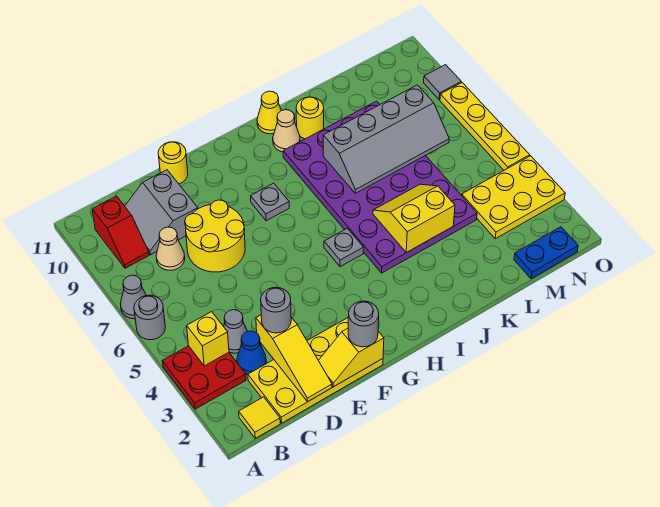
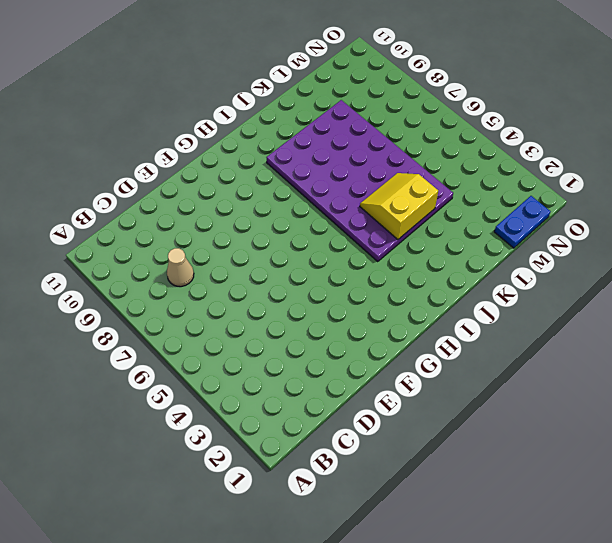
none -> red plate A3:B4 level 1
none -> grey round brick A6 level 1
none -> grey cone A7 level 1

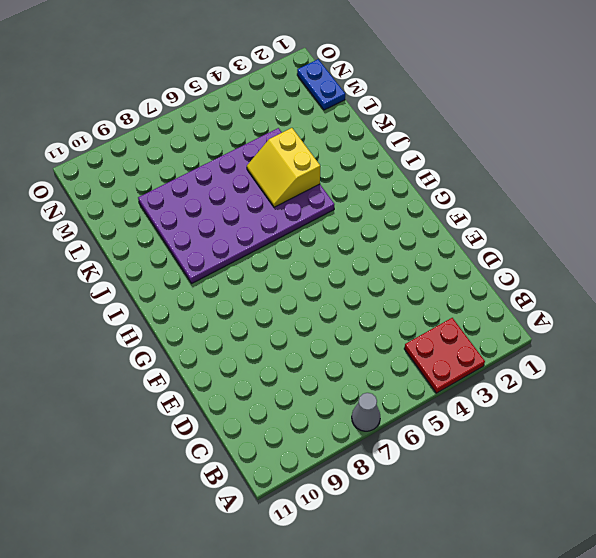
none -> grey round brick A6 level 1
none -> yellow tile B1 level 1
none -> red slope B9:B10 level 1 top 10

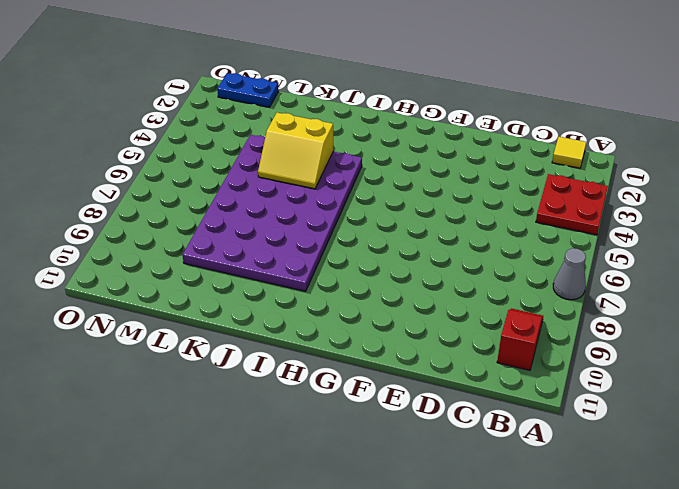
none -> grey round brick A6 level 1
none -> yellow plate C1:F2 level 1
none -> blue cone C3 level 1

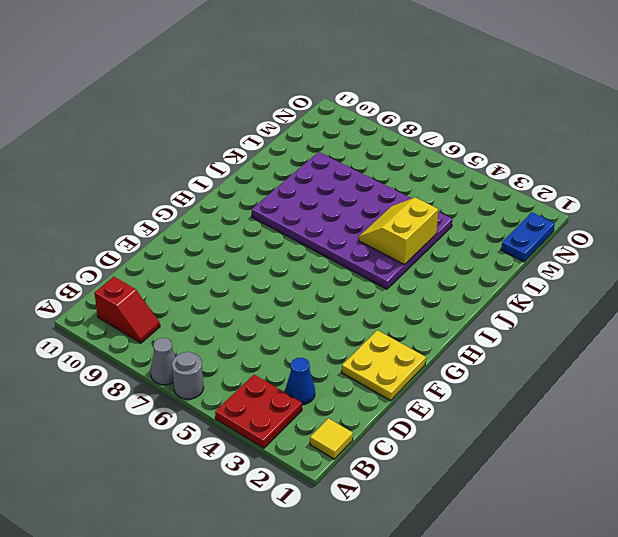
yellow plate E1:F2 level 1 -> yellow plate C1:F2 level 1
none -> grey cone C4 level 1
none -> tan cone C8 level 1
none -> grey slope C9:D10 level 1 top D

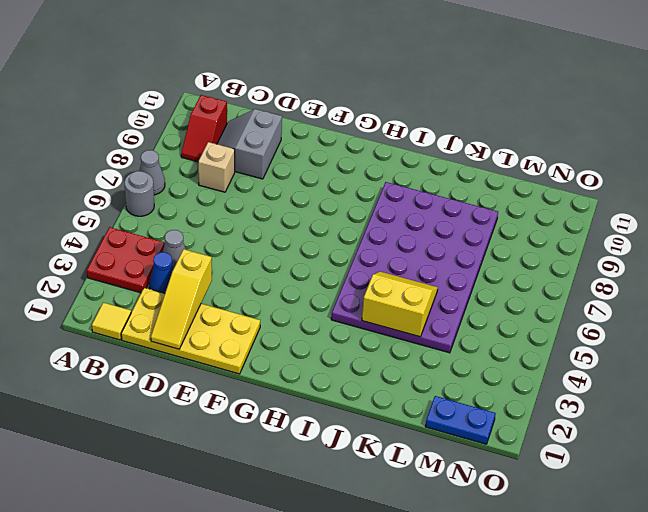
tan brick C8 level 1 -> tan cone C8 level 1
none -> yellow round brick D7:E8 level 1
none -> yellow round brick E11 level 1
none -> grey plate G8 level 1

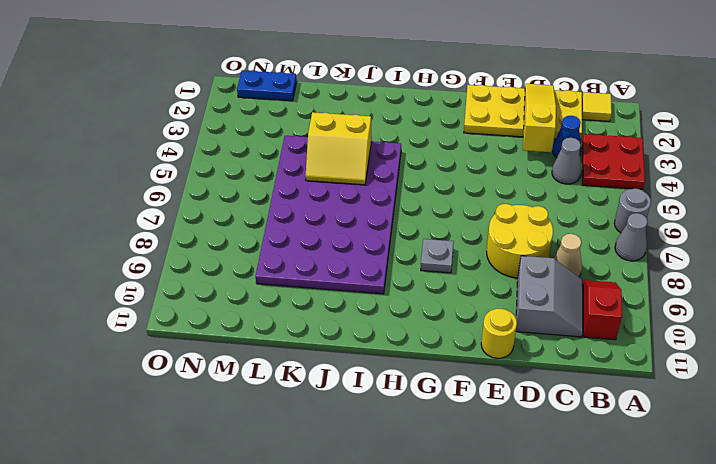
none -> grey plate H5 level 1
none -> tan cone I10 level 1
none -> yellow cone I11 level 1

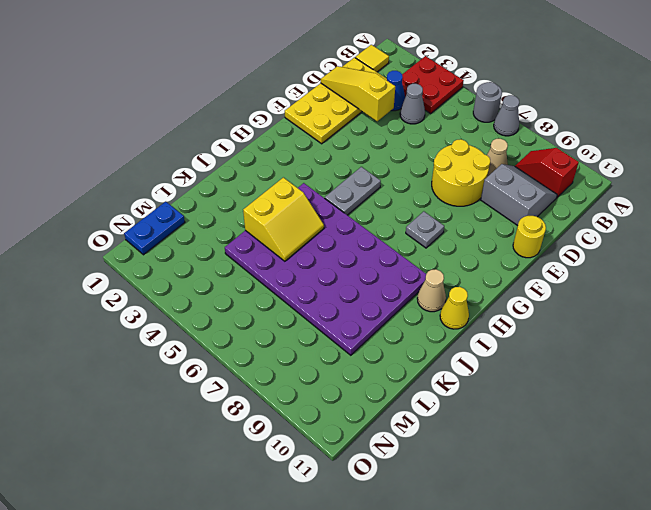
grey plate G5:H5 level 1 -> grey plate H5 level 1
none -> yellow round brick J10 level 1
none -> yellow plate M3:O4 level 1
none -> yellow plate O5:O8 level 1

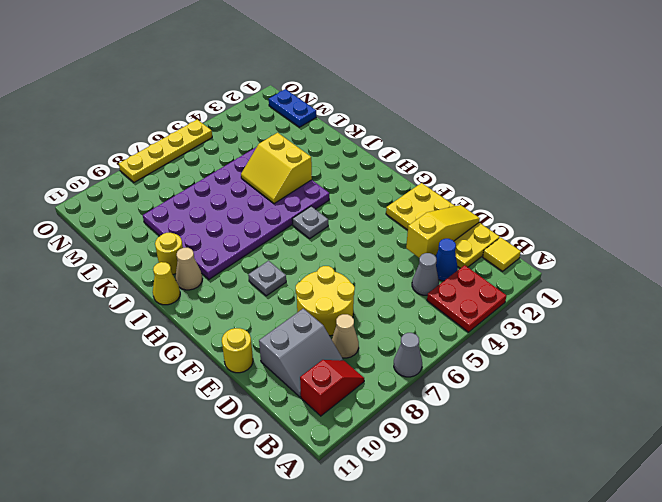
none -> grey round brick A6 level 1
none -> yellow plate M3:O4 level 1
none -> grey tile O9 level 1

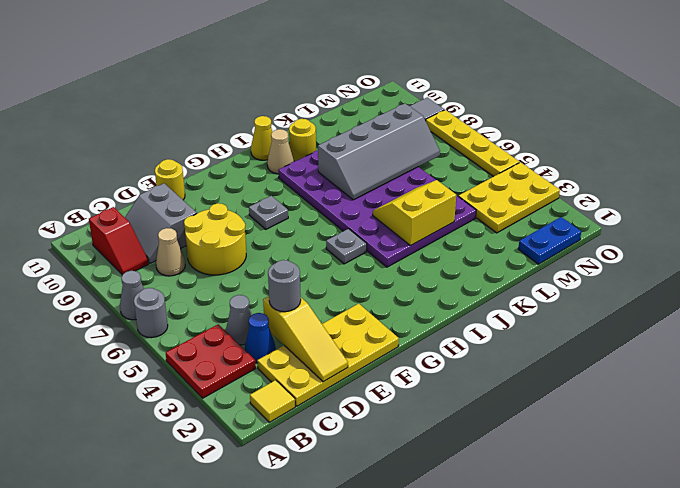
none -> yellow brick B4 level 2
none -> yellow slope E1:F1 level 2 top F
none -> grey round brick F1 level 3

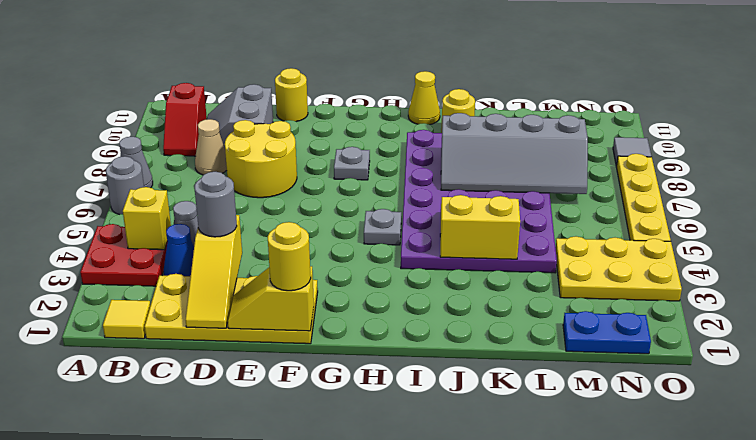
yellow round brick F1 level 3 -> grey round brick F1 level 3
none -> tan cone I10 level 1

